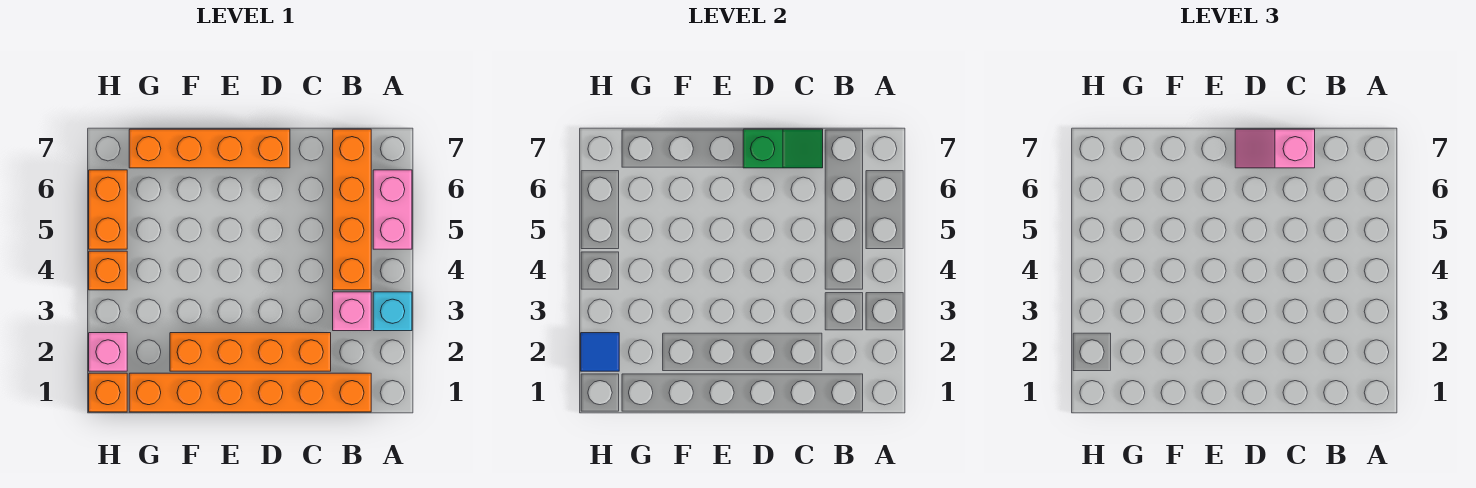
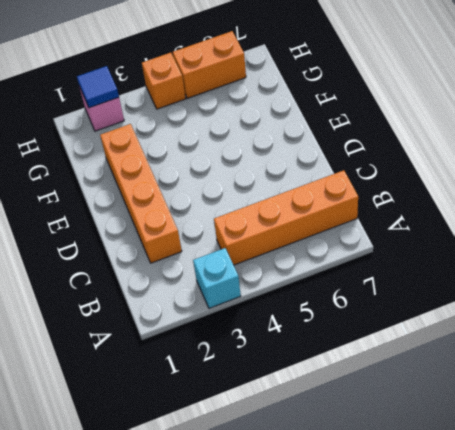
none -> pink brick A5:A6 level 1
none -> orange brick B1:G1 level 1
none -> pink brick B3 level 1

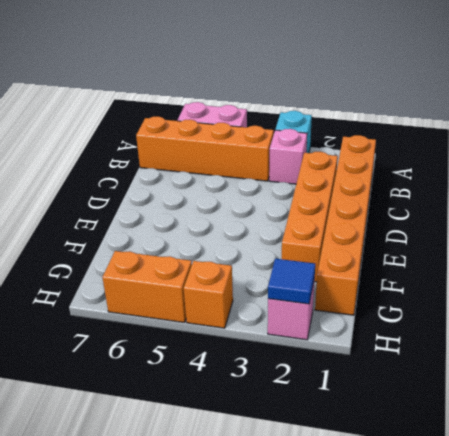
none -> orange brick D7:G7 level 1
none -> orange brick H1 level 1
none -> green slope C7:D7 level 2 top D

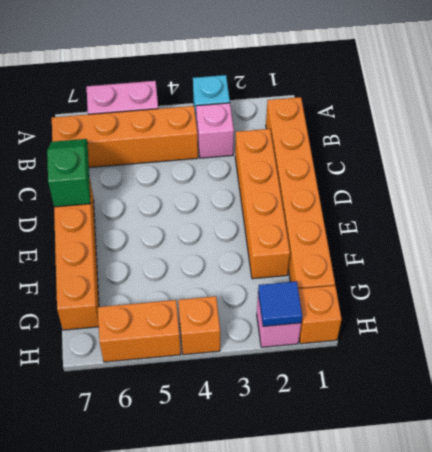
none -> pink slope C7:D7 level 3 top C

